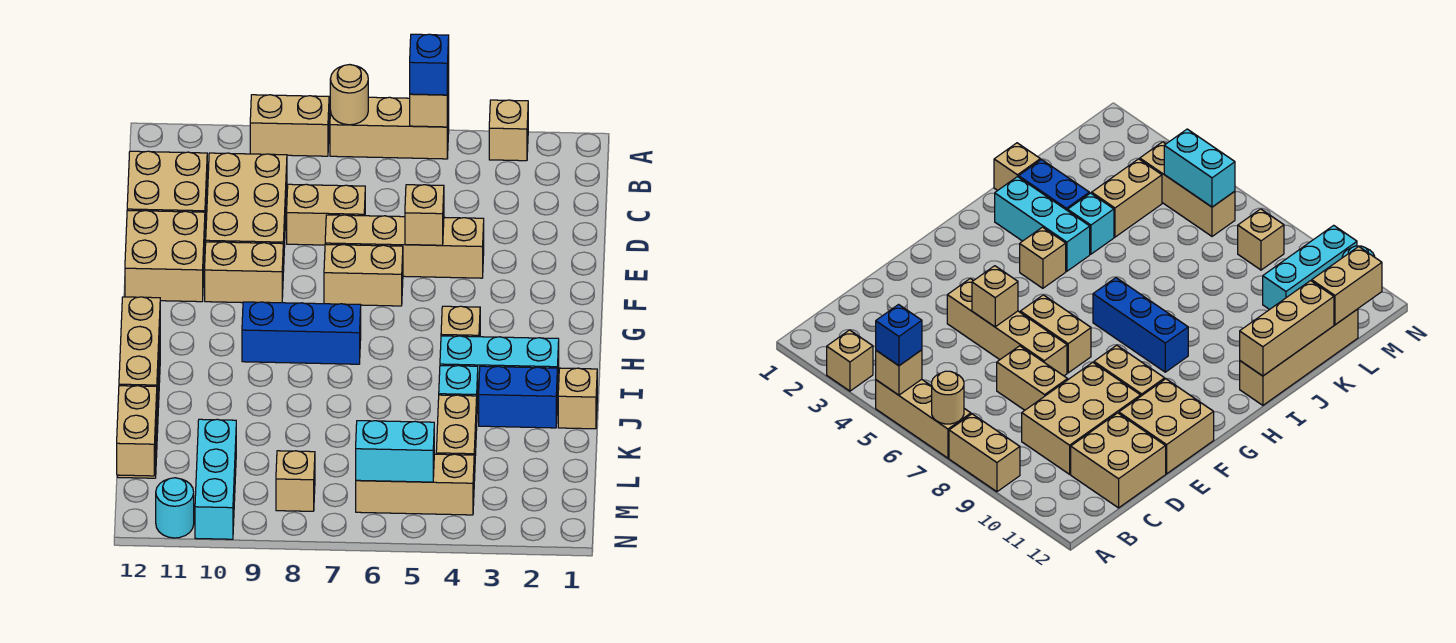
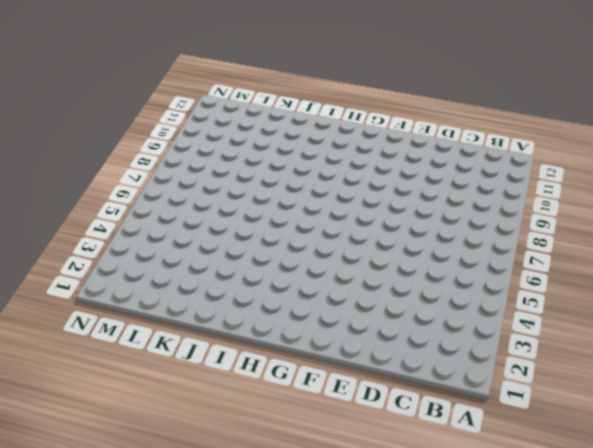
none -> tan brick A3 level 1
none -> tan brick A5:A7 level 1
none -> tan brick A8:A9 level 1

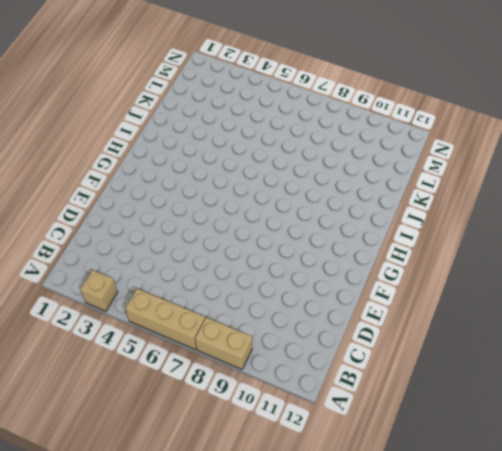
none -> tan brick C9:E10 level 1
none -> tan brick C11:D12 level 1
none -> tan brick D7:D8 level 1

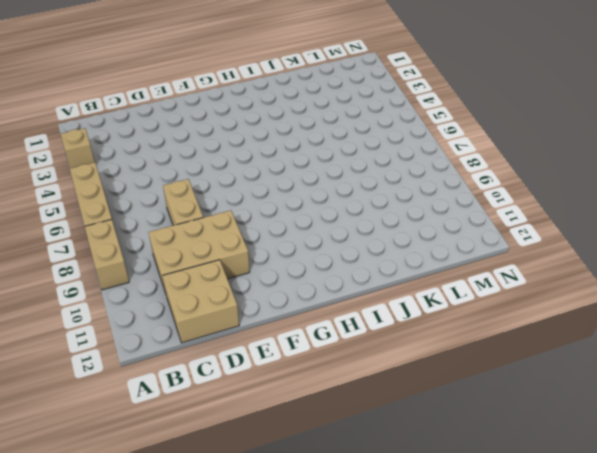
none -> tan brick E4:E7 level 1
none -> tan brick E11:F12 level 1
none -> tan brick F6:F7 level 1

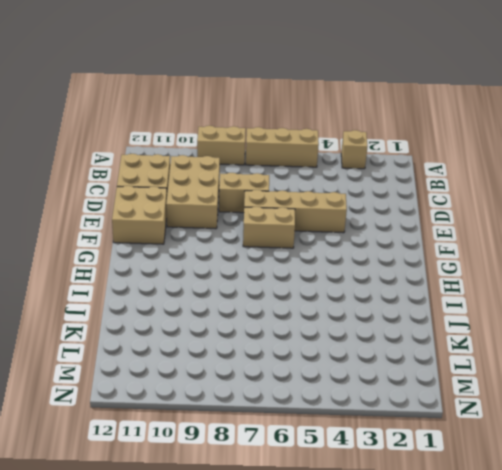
none -> tan brick F9:F10 level 1
none -> tan brick H4 level 1
none -> blue brick H7:H9 level 1

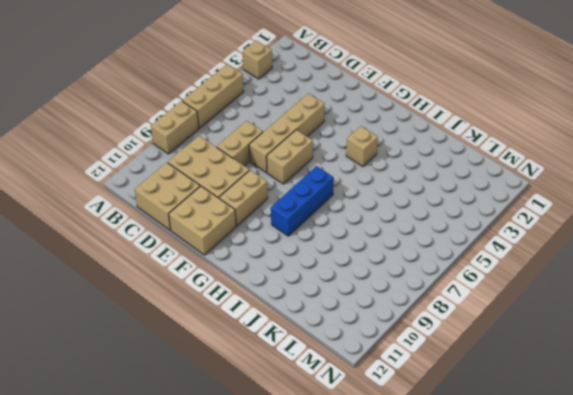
none -> cyan brick I2:I4 level 1
none -> tan brick I12:L12 level 1
none -> tan brick J1 level 1

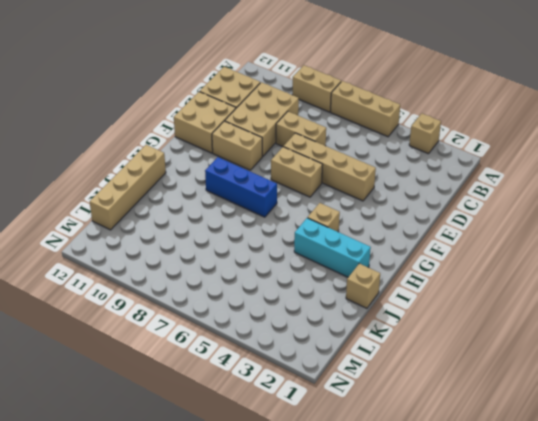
none -> blue brick J2:J3 level 1
none -> cyan brick J4 level 1
none -> tan brick K4:L4 level 1

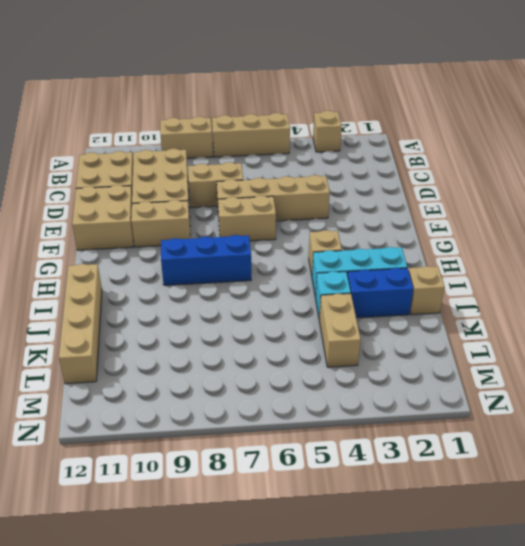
none -> cyan brick L10:N10 level 1
none -> tan brick M4:M6 level 1
none -> tan brick M8 level 1

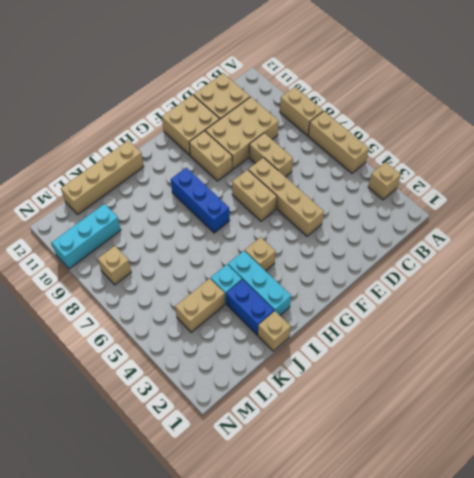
none -> tan brick M4:M6 level 1
none -> cyan round brick N11 level 1
none -> tan brick A5 level 2

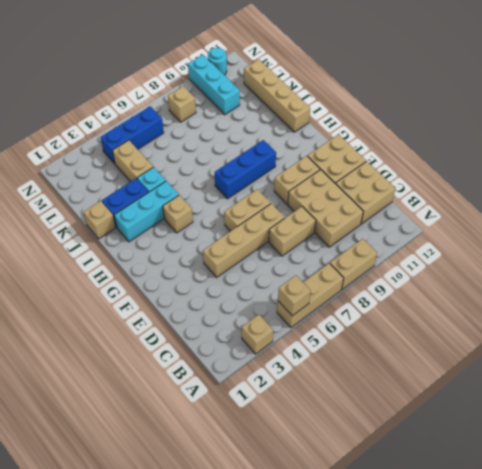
blue brick M4:M6 level 1 -> tan brick M4:M6 level 1
none -> tan round brick A7 level 2
none -> tan brick E5 level 2
none -> tan brick I12:K12 level 2

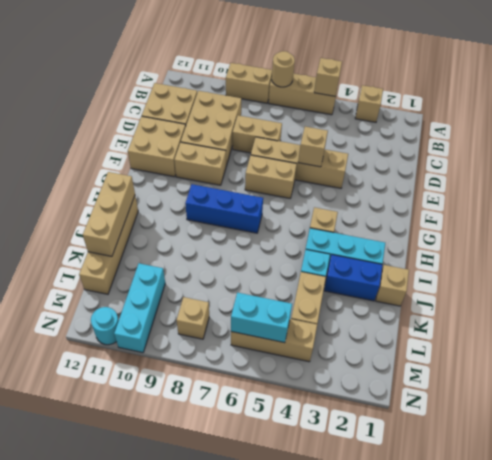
none -> tan brick L12:M12 level 2
none -> blue brick A5 level 3

